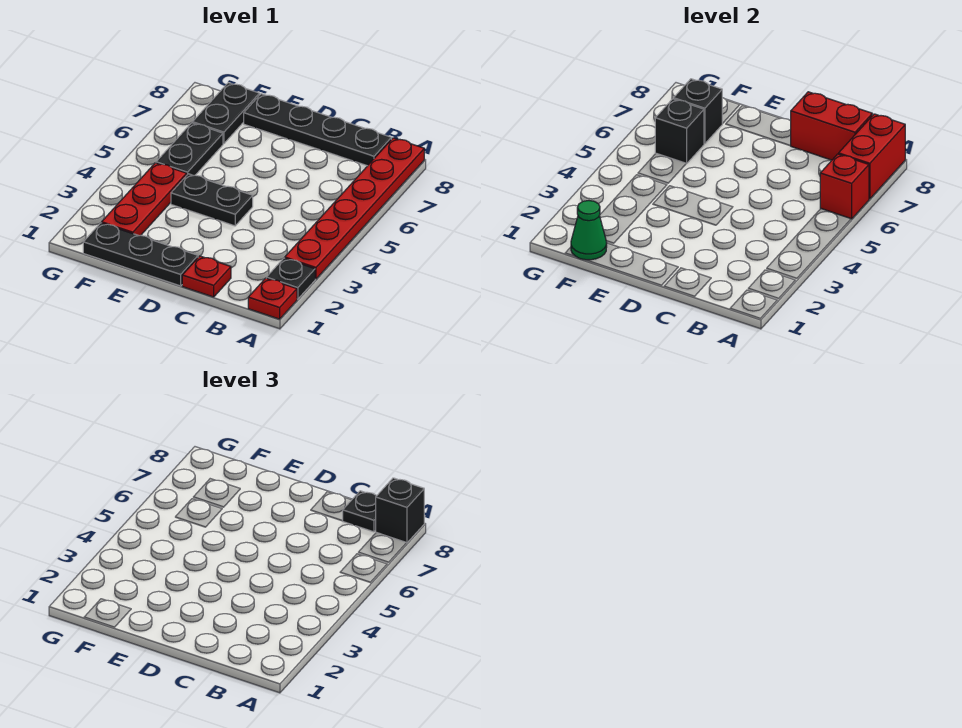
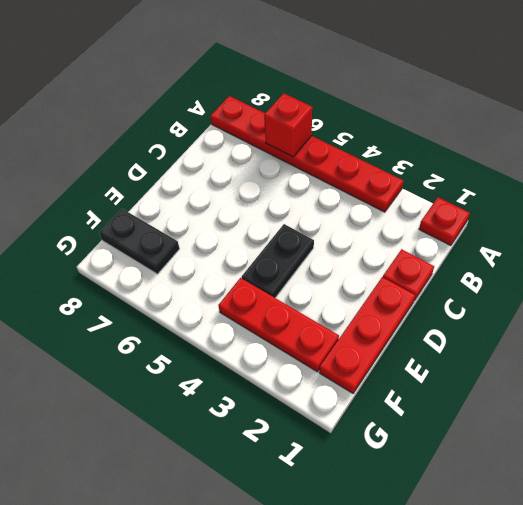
red plate D1:F1 level 1 -> black plate D1:F1 level 1
none -> black plate A2 level 1
none -> black plate B8:E8 level 1
none -> black plate F5:F6 level 1

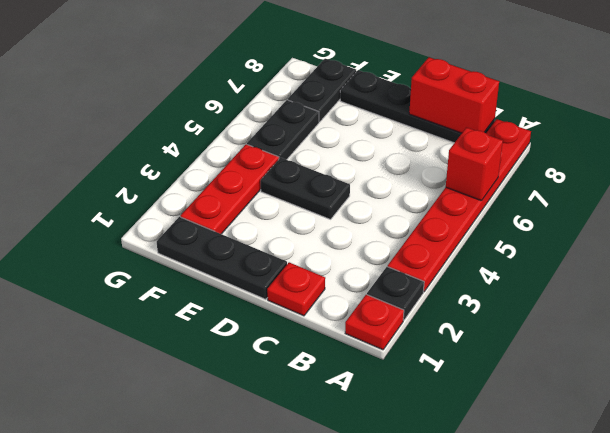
none -> red brick A7:A8 level 2
none -> green cone F1 level 2
none -> black brick F6 level 2

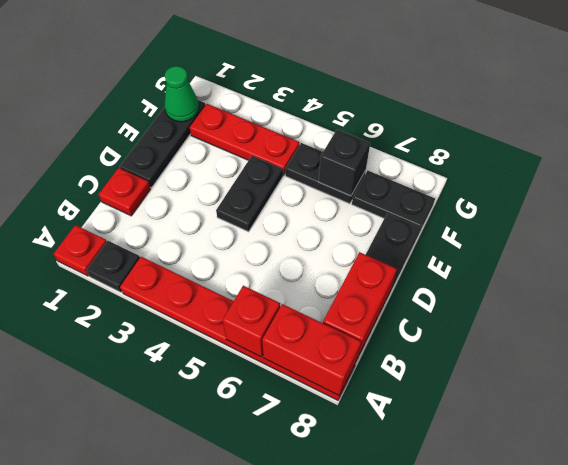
none -> black brick F7 level 2
none -> black brick A8 level 3
none -> black plate B8 level 3

